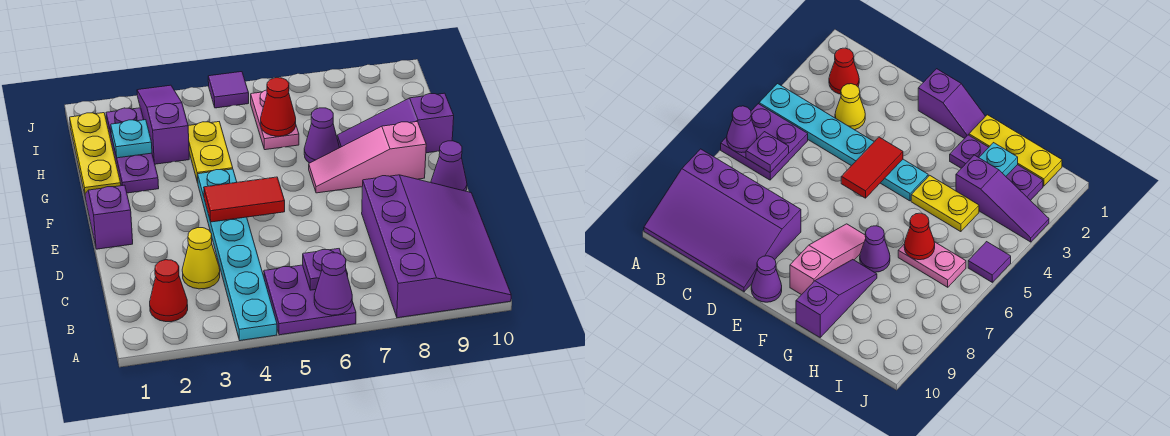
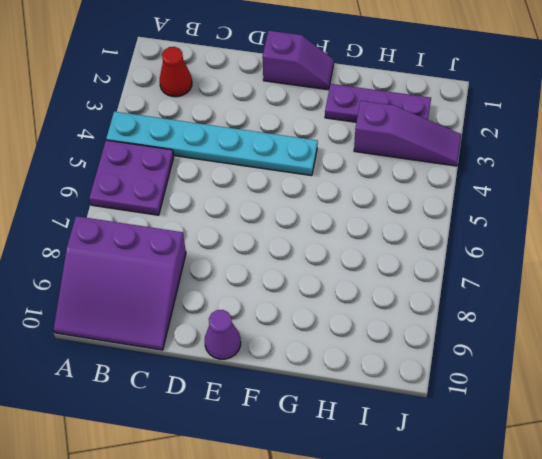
purple slope A8:C10 level 1 top 8 -> purple slope A8:D10 level 1 top 8
none -> yellow cone C3 level 1
none -> pink slope F7:F9 level 1 top 9
none -> yellow plate G1:I1 level 1

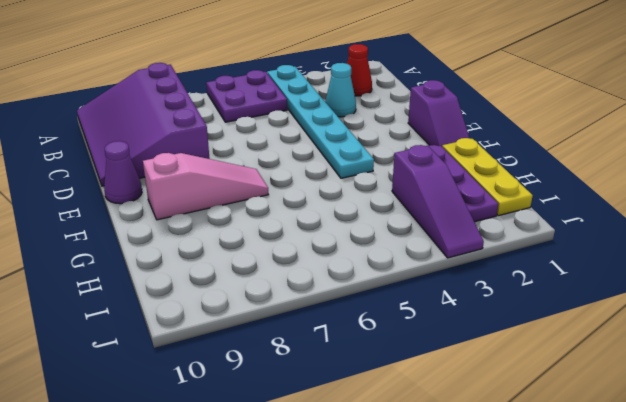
cyan cone C3 level 1 -> yellow cone C3 level 1
none -> yellow plate G4:H4 level 1
none -> purple cone G7 level 1
none -> purple slope G8:G10 level 1 top 10

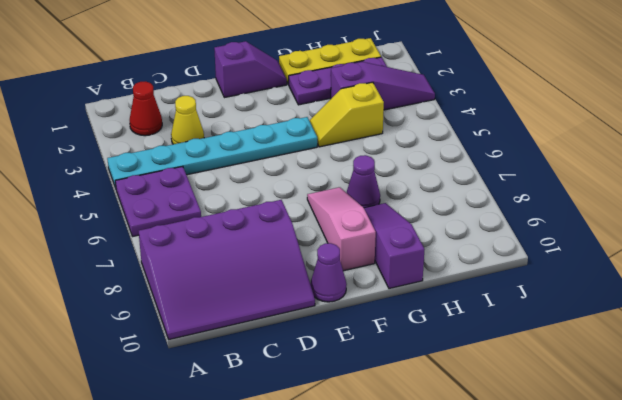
yellow slope G4:H4 level 1 top H -> yellow plate G4:H4 level 1
none -> pink plate H6:I6 level 1
none -> purple tile J5 level 1
none -> purple cone A6 level 2

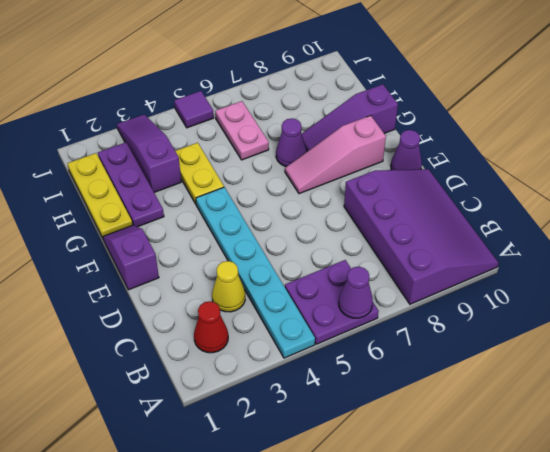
none -> purple plate B6 level 2
none -> red tile E4:E5 level 2
none -> cyan plate H2 level 2

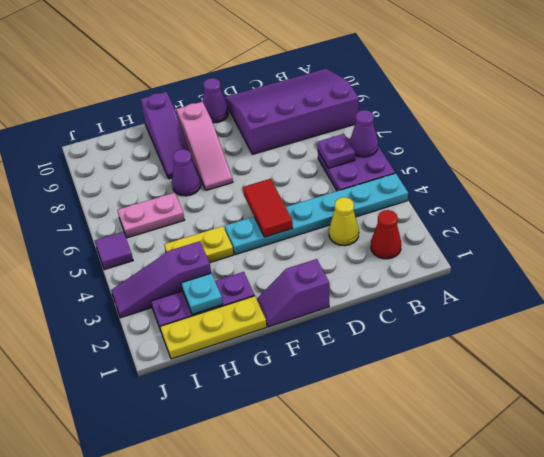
none -> red cone H6 level 2

